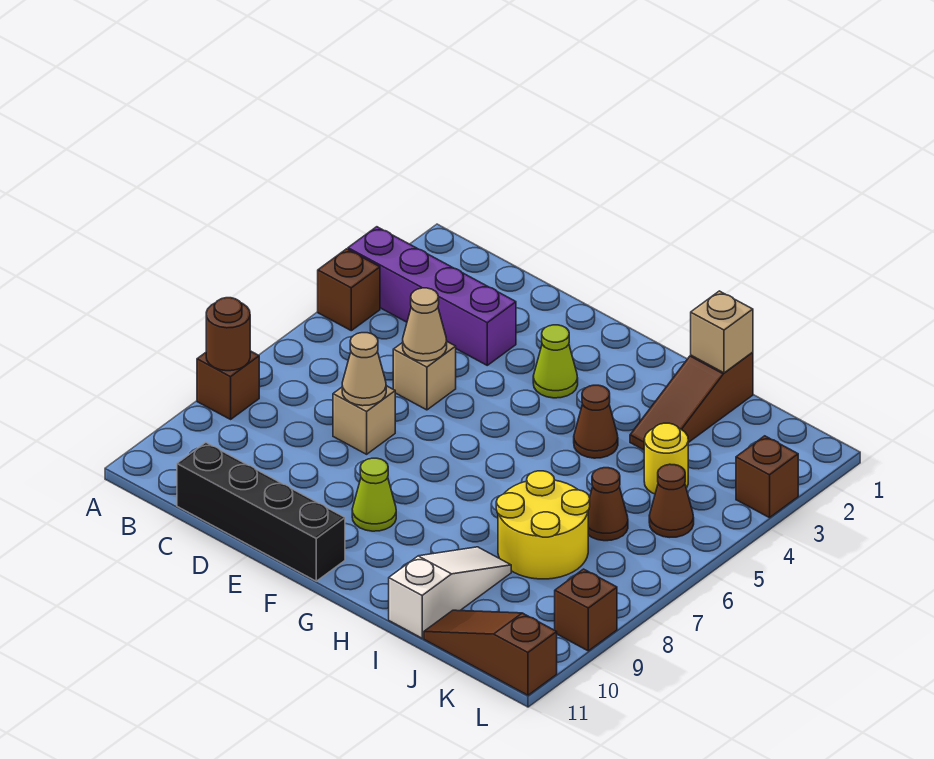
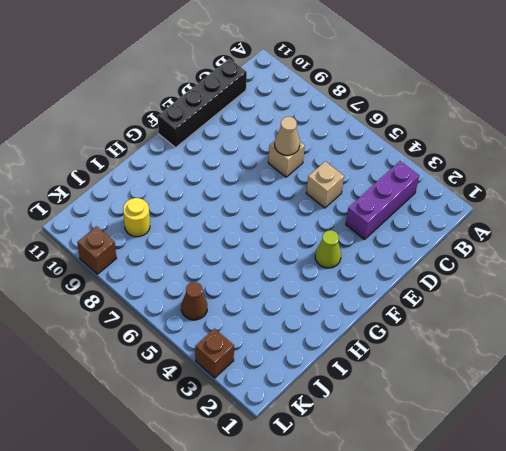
purple brick B3:D3 level 1 -> purple brick A3:D3 level 1
yellow round brick J9 level 1 -> yellow round brick J4 level 1
none -> brown brick A4 level 1
none -> brown brick A8 level 1
none -> lime cone F9 level 1

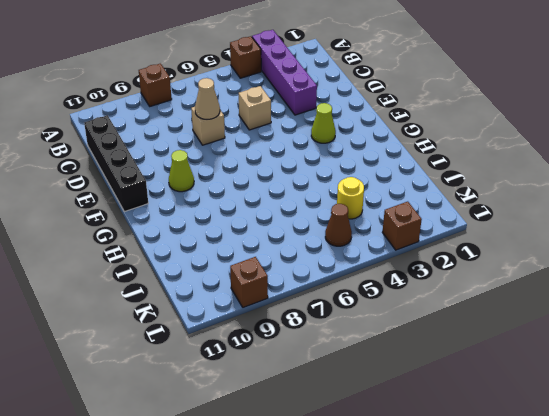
none -> brown cone H4 level 1
none -> brown slope I1:I3 level 1 top 1
none -> yellow round brick I7:J8 level 1

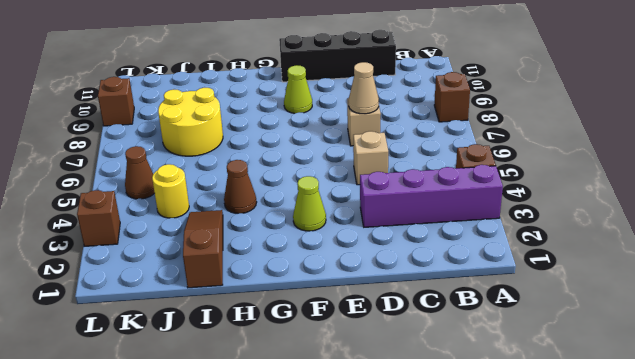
none -> white slope I9:I11 level 1 top 11
none -> brown cone J6 level 1
none -> brown slope J11:L11 level 1 top L

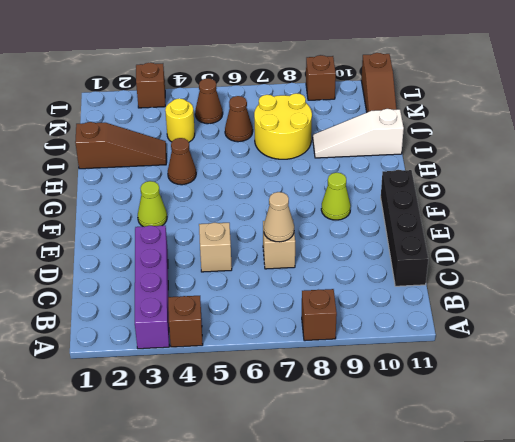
none -> brown round brick A8 level 2
none -> tan cone D5 level 2
none -> tan brick I1 level 2

